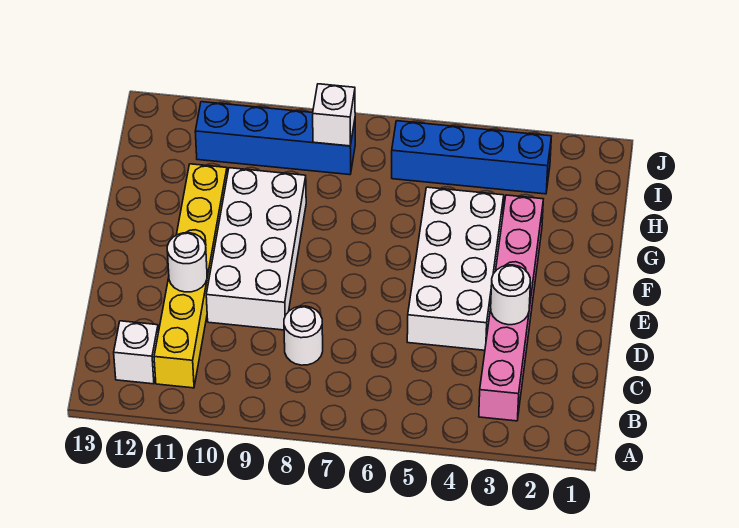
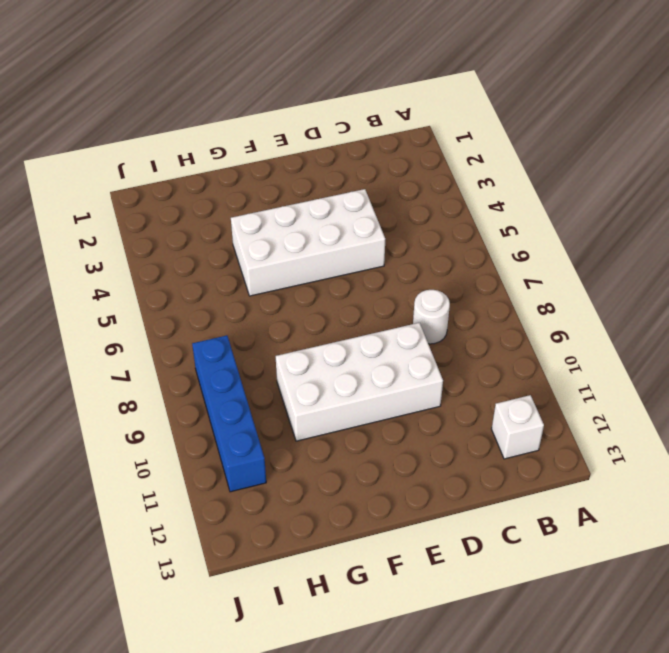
none -> pink brick B3:G3 level 1
none -> yellow brick B11:G11 level 1

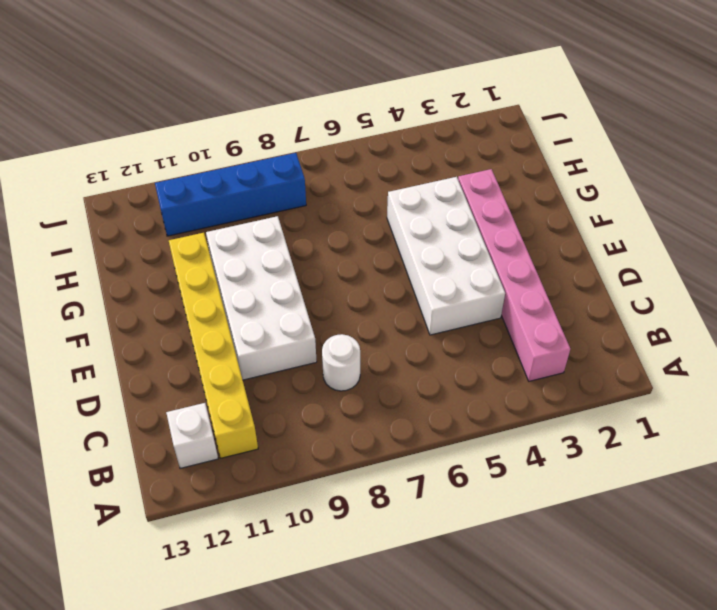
none -> blue brick I3:I6 level 1
none -> white round brick D3 level 2

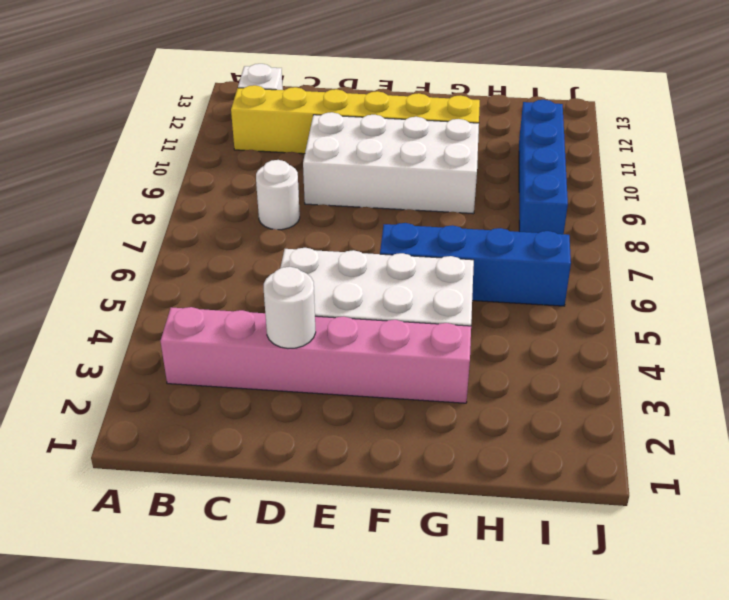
blue brick F6:I6 level 1 -> blue brick I3:I6 level 1
none -> white round brick D11 level 2
none -> white brick I8 level 2

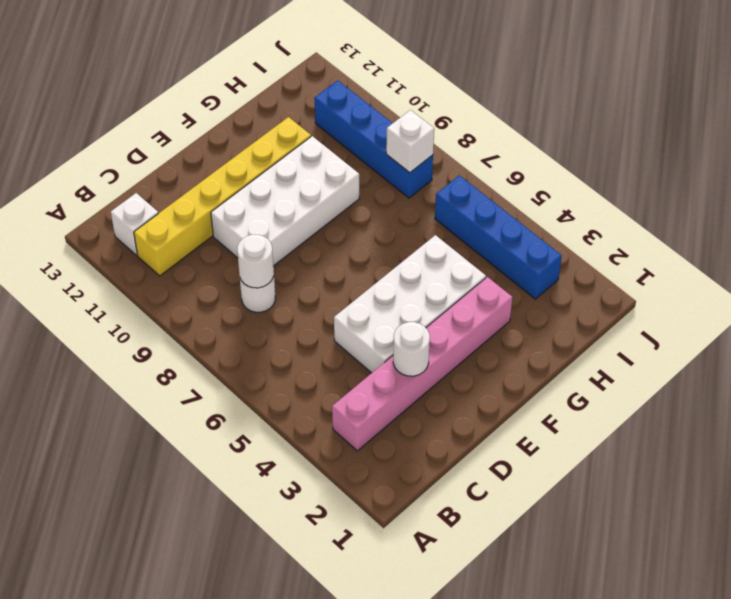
white round brick C8 level 2 -> white round brick D11 level 2

